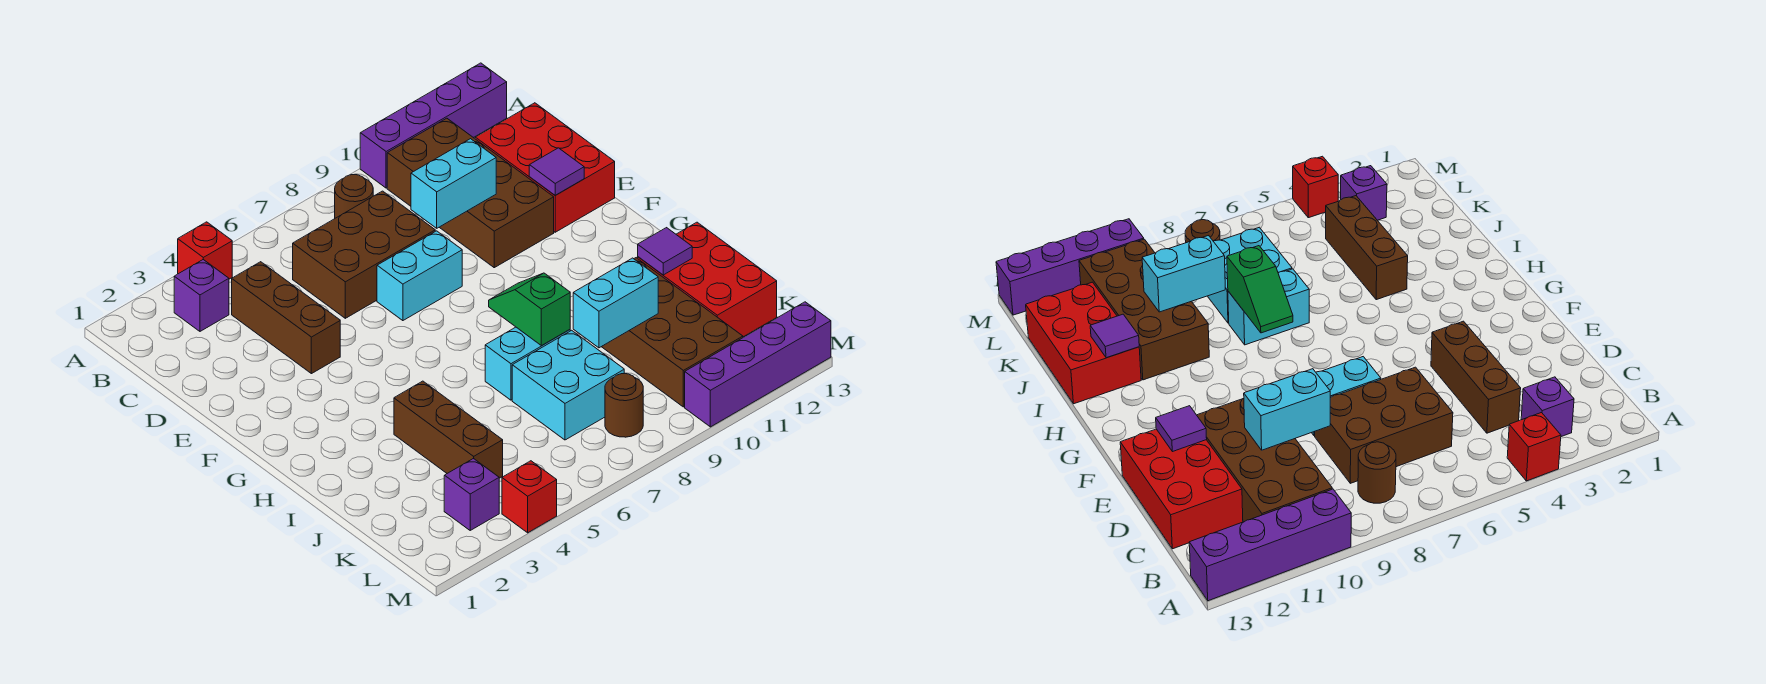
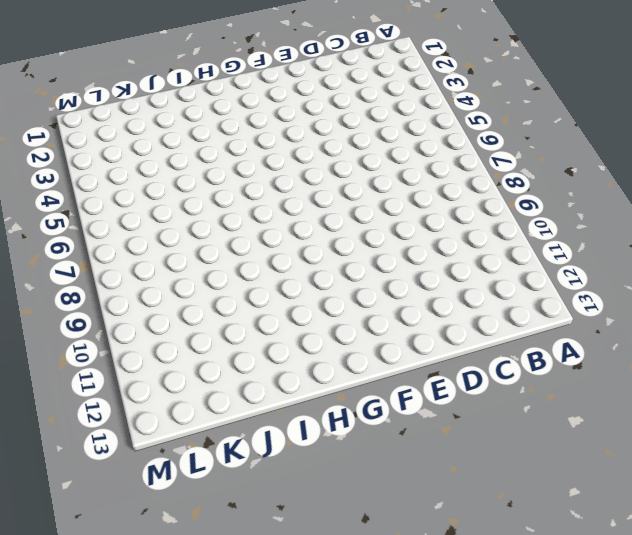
none -> red brick A4 level 1
none -> purple brick A10:A13 level 1
none -> purple brick B3 level 1

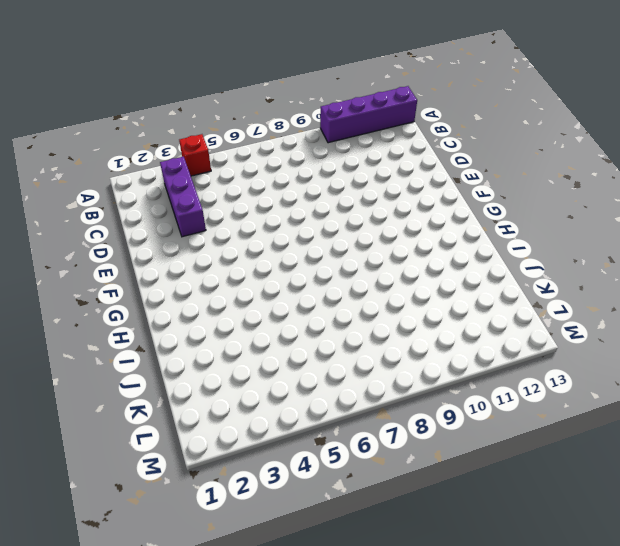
purple brick B3:D3 level 1 -> purple brick B3 level 1
none -> brown round brick B8 level 1
none -> brown brick B10:E11 level 1
none -> brown brick C4:E4 level 1

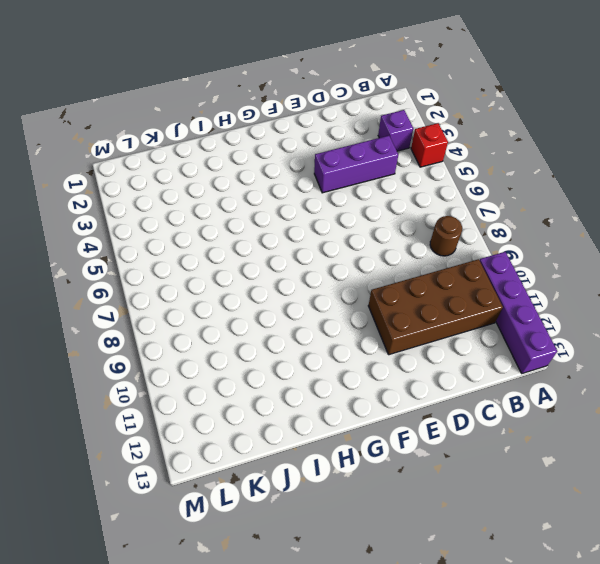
purple brick C4:E4 level 1 -> brown brick C4:E4 level 1
none -> brown brick C6:D8 level 1
none -> red brick C12:E13 level 1
none -> cyan brick E7:E8 level 1

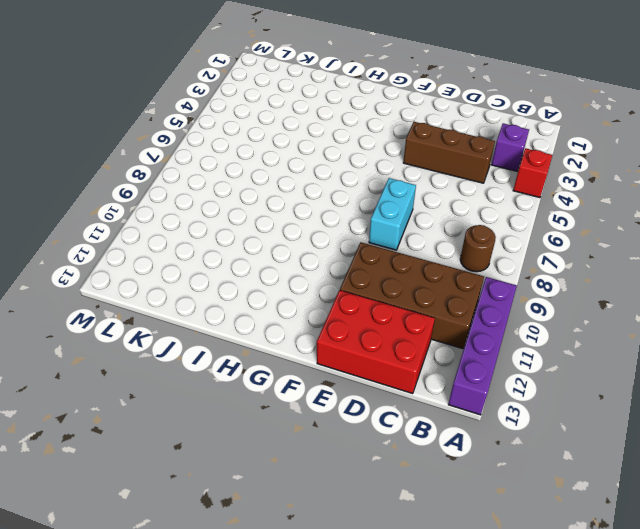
none -> brown brick C6:D8 level 1
none -> brown brick I4:K4 level 1
none -> cyan brick I7:I8 level 1

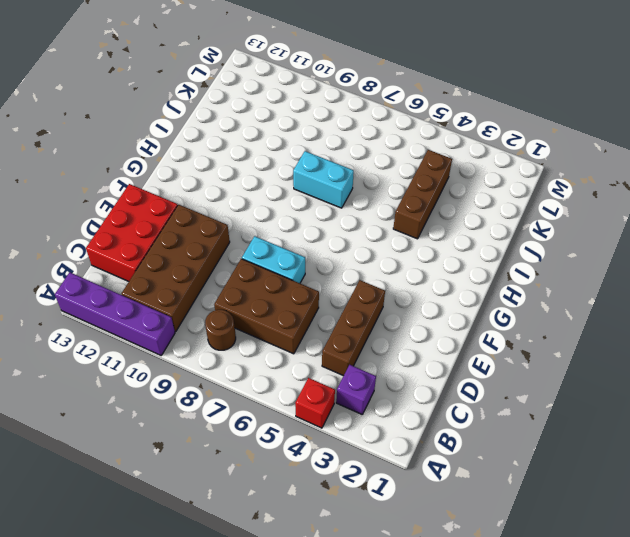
none -> brown brick I10:L11 level 1
none -> red brick I12:K13 level 1
none -> cyan brick J7:K8 level 1

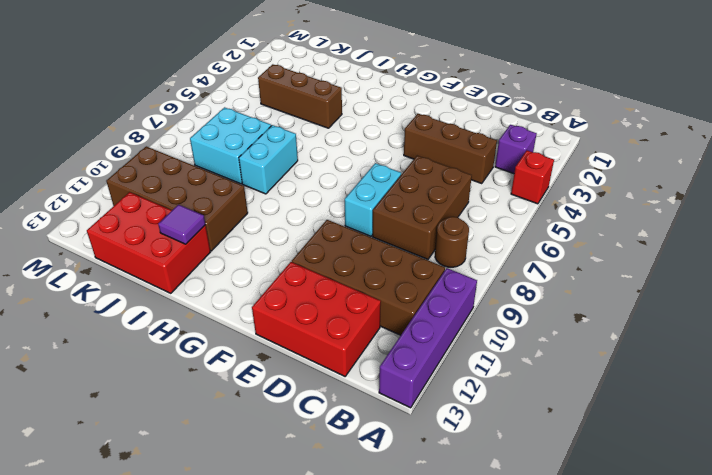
none -> purple brick L3 level 1
none -> brown round brick L8 level 1
none -> red brick M4 level 1

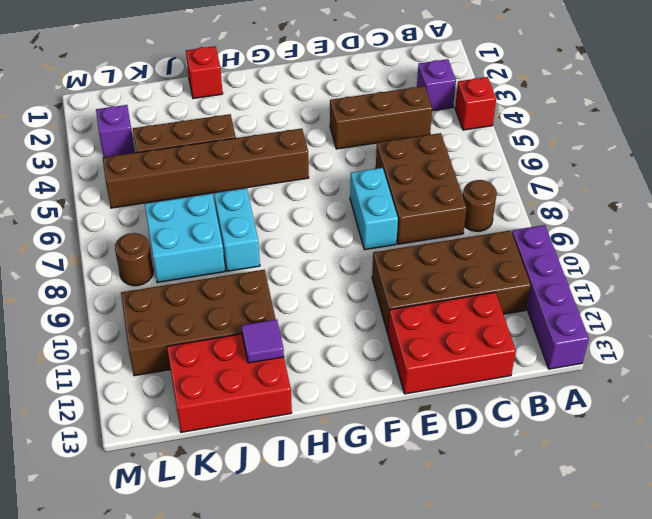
brown brick G5:L5 level 1 -> none
red brick I1 level 1 -> red brick M4 level 1
none -> purple brick M10:M13 level 1
none -> cyan brick D9:D10 level 2
none -> purple tile E12 level 2

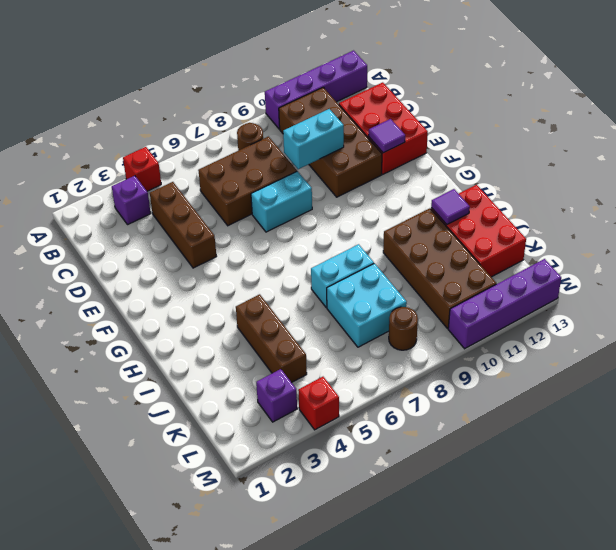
none -> green slope H8:I8 level 2 top I
none -> cyan brick J9:J10 level 2

